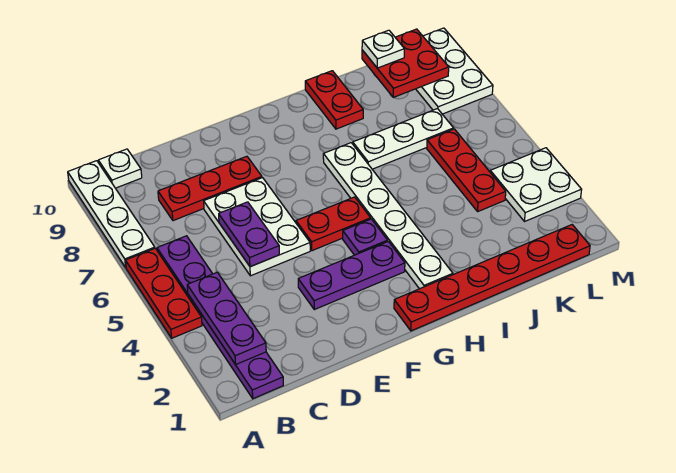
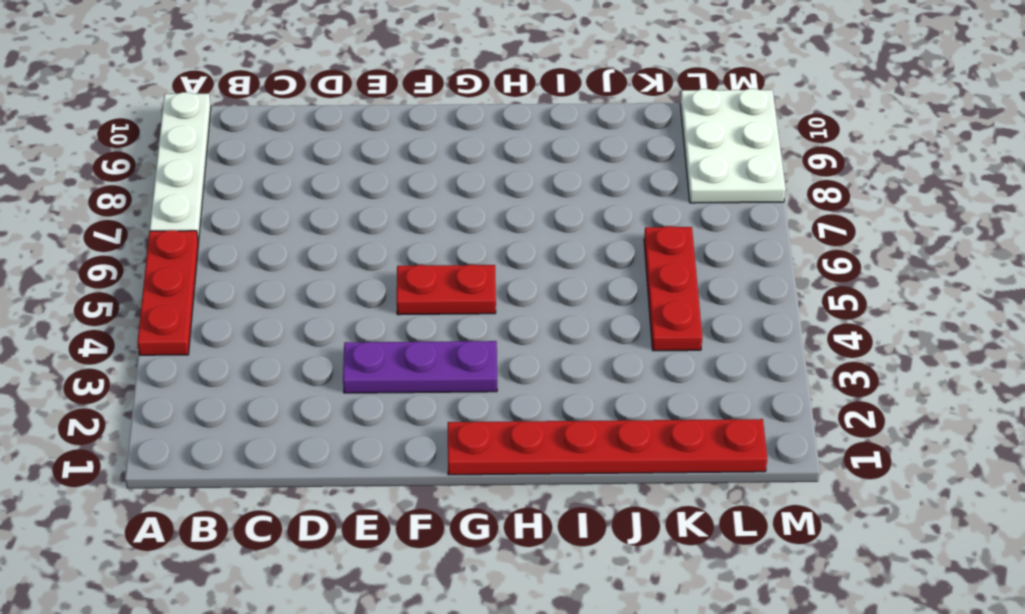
none -> purple plate B1:B6 level 1
none -> white plate B10 level 1
none -> red plate C8:E8 level 1

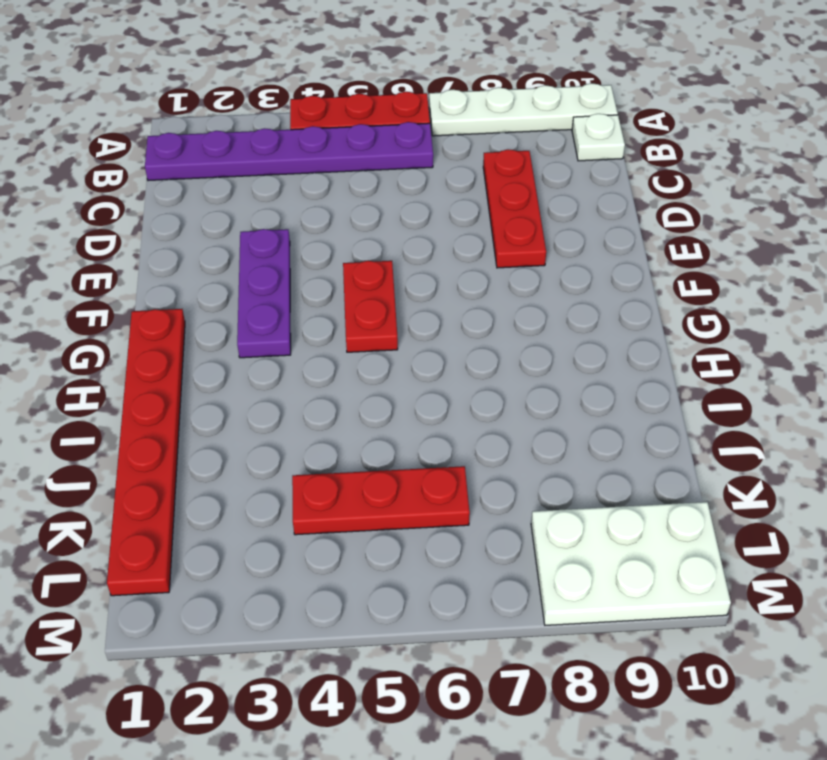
none -> white plate D5:E7 level 1
none -> purple plate G4 level 1
none -> white plate H2:H7 level 1

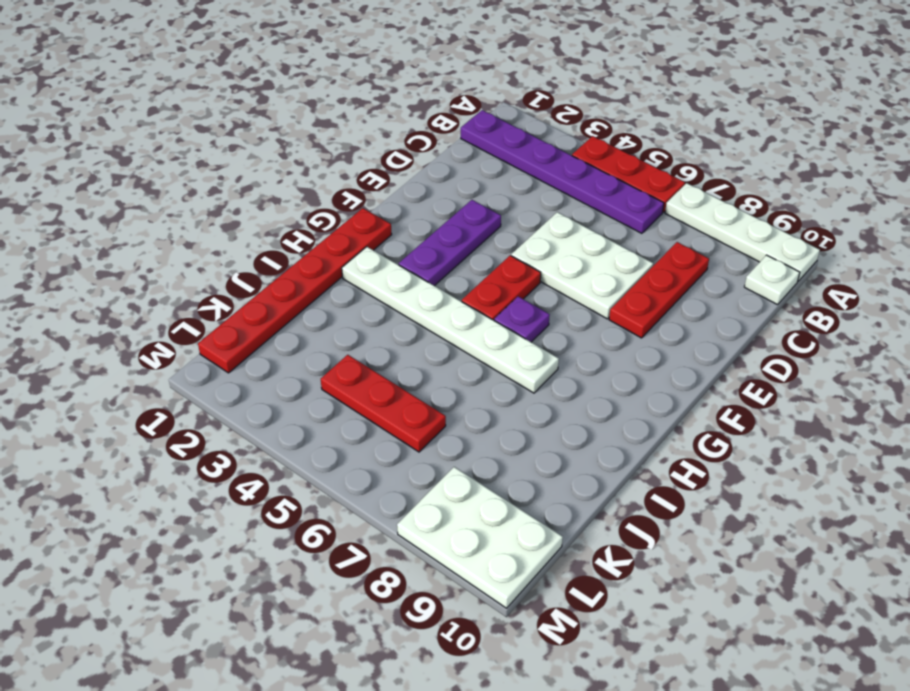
purple plate G6 level 1 -> purple plate G4 level 1
none -> white plate I7:K7 level 1
none -> red plate I9:I10 level 1
none -> white plate L3:M4 level 1

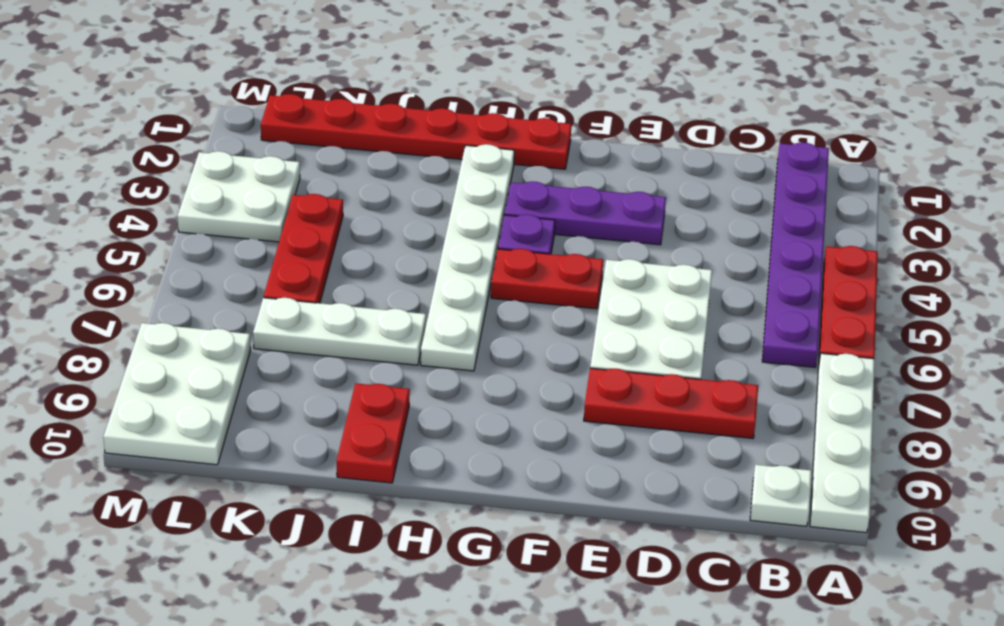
none -> purple plate B2:B4 level 2
none -> purple plate D5:D6 level 2
none -> red plate K9:L10 level 2

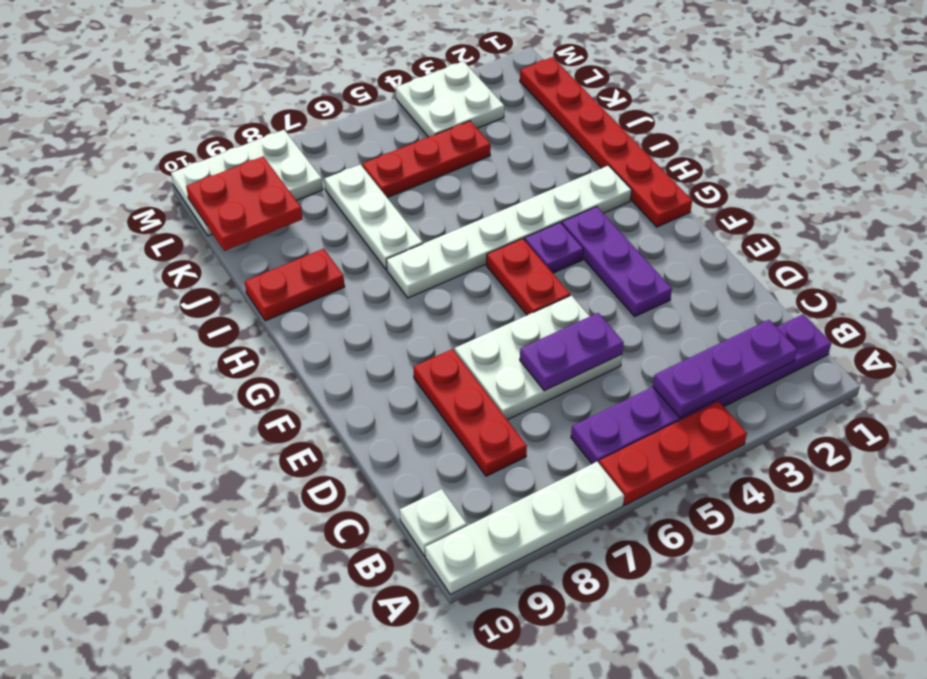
none -> white plate K10 level 3

